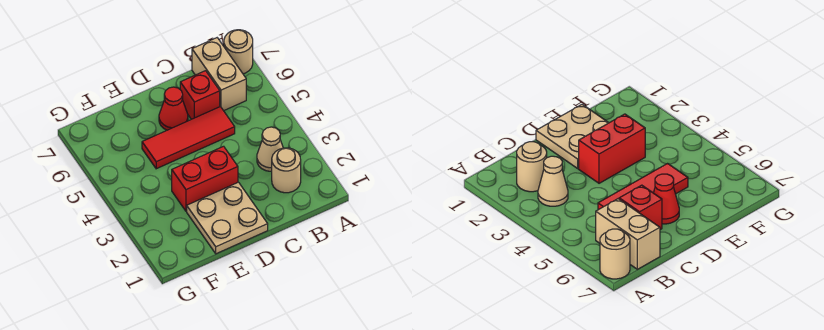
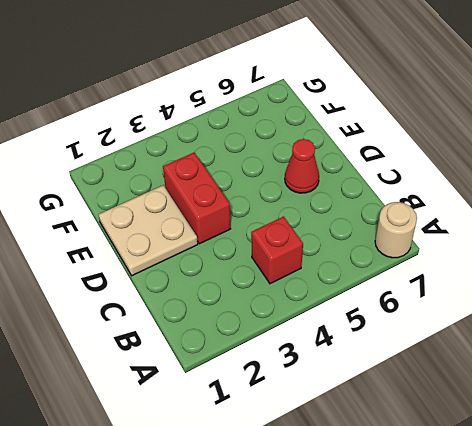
red brick B4 level 1 -> red brick C6 level 1
none -> tan round brick B2 level 1
none -> tan cone B3 level 1

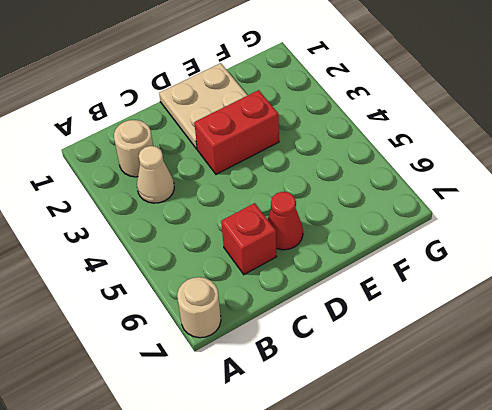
none -> tan brick B6:B7 level 1
none -> red tile C5:E5 level 1

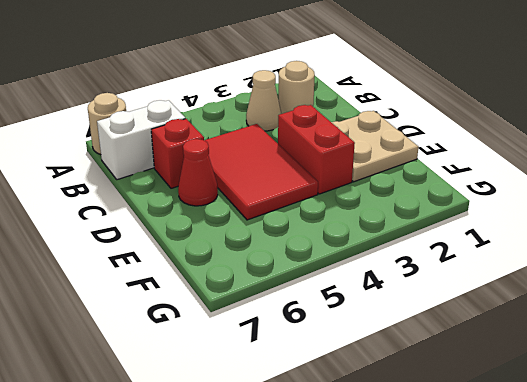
white brick B6:B7 level 1 -> tan brick B6:B7 level 1
red tile C4:E5 level 1 -> red tile C5:E5 level 1

